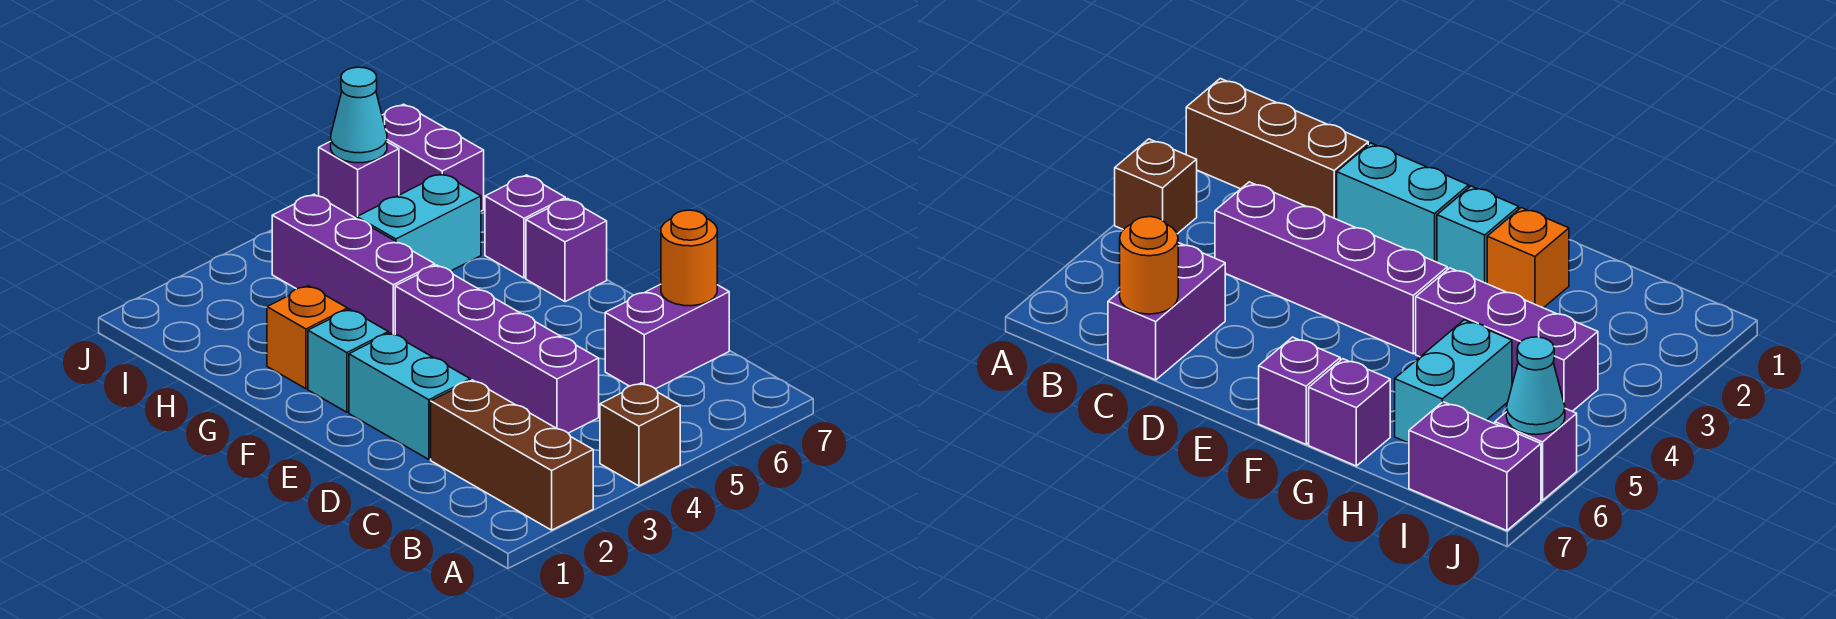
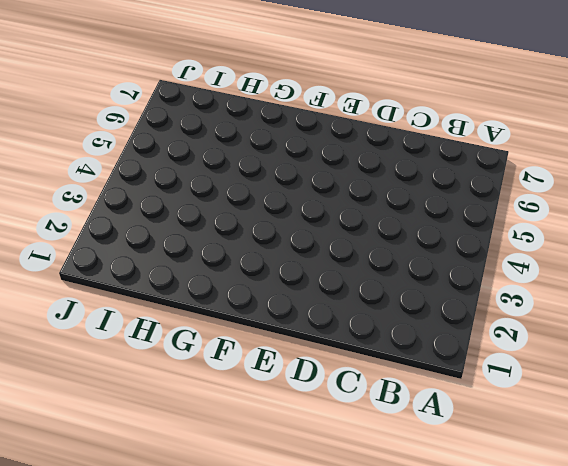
none -> brown brick A2:C2 level 1
none -> brown brick A4 level 1
none -> purple brick C4:F4 level 1

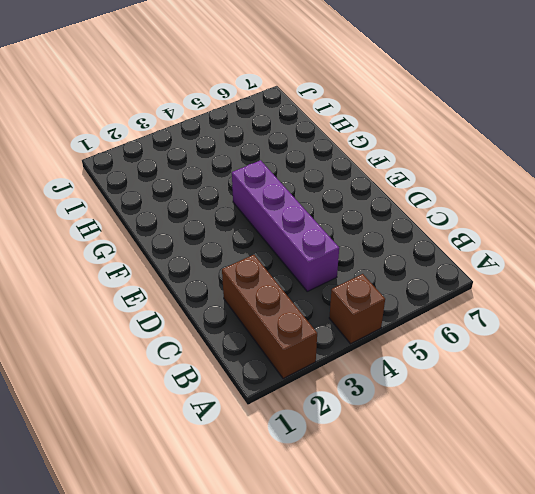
none -> purple brick C6:C7 level 1
none -> cyan brick D2:E2 level 1
none -> cyan brick F2 level 1

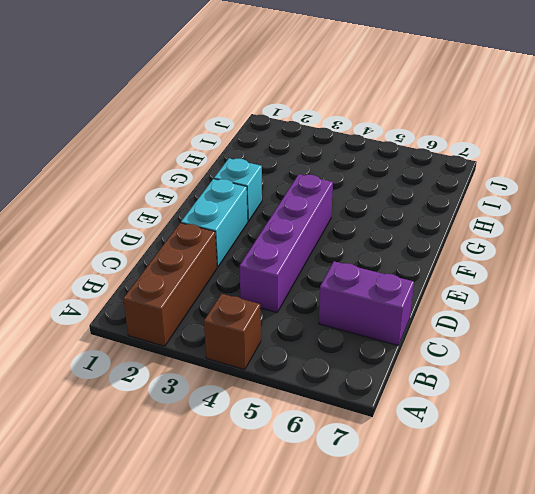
none -> purple brick F7 level 1
none -> orange brick G2 level 1
none -> purple brick G4:I4 level 1

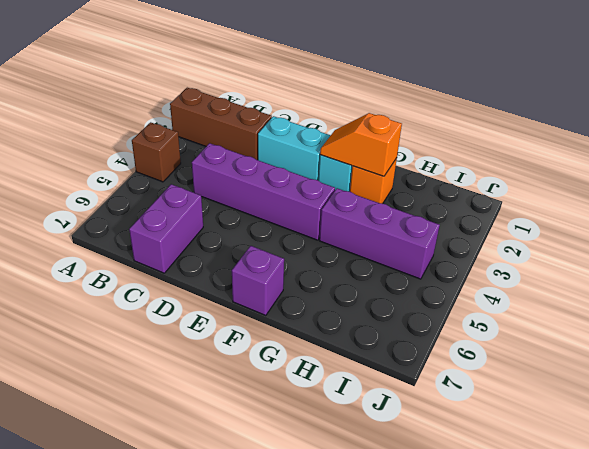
orange slope F2:G2 level 2 top G -> none
none -> purple brick G7 level 1
none -> cyan brick H5:H6 level 1
none -> purple brick I7:J7 level 1

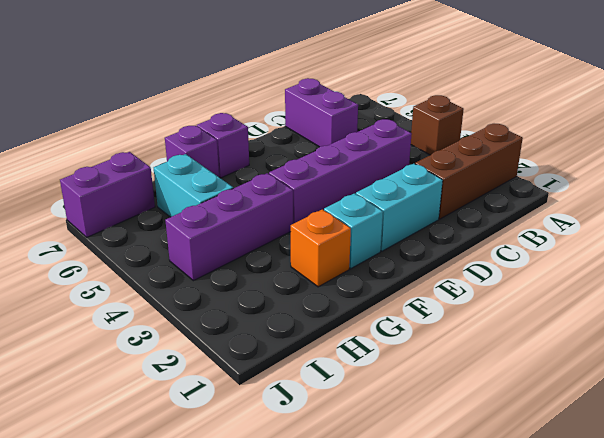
none -> purple brick J6 level 1
none -> orange round brick C7 level 2
none -> cyan cone J6 level 2

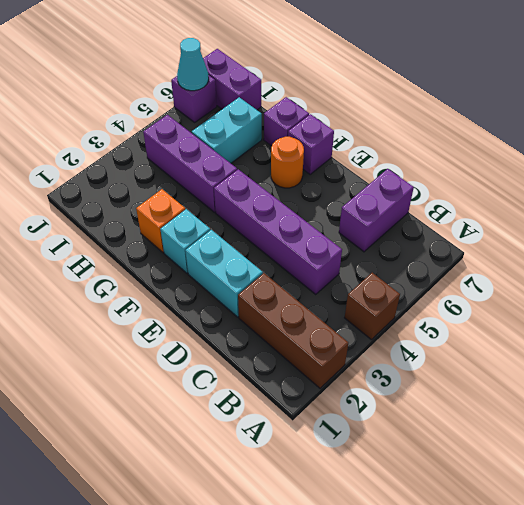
orange round brick F6 level 1 -> orange round brick C7 level 2

